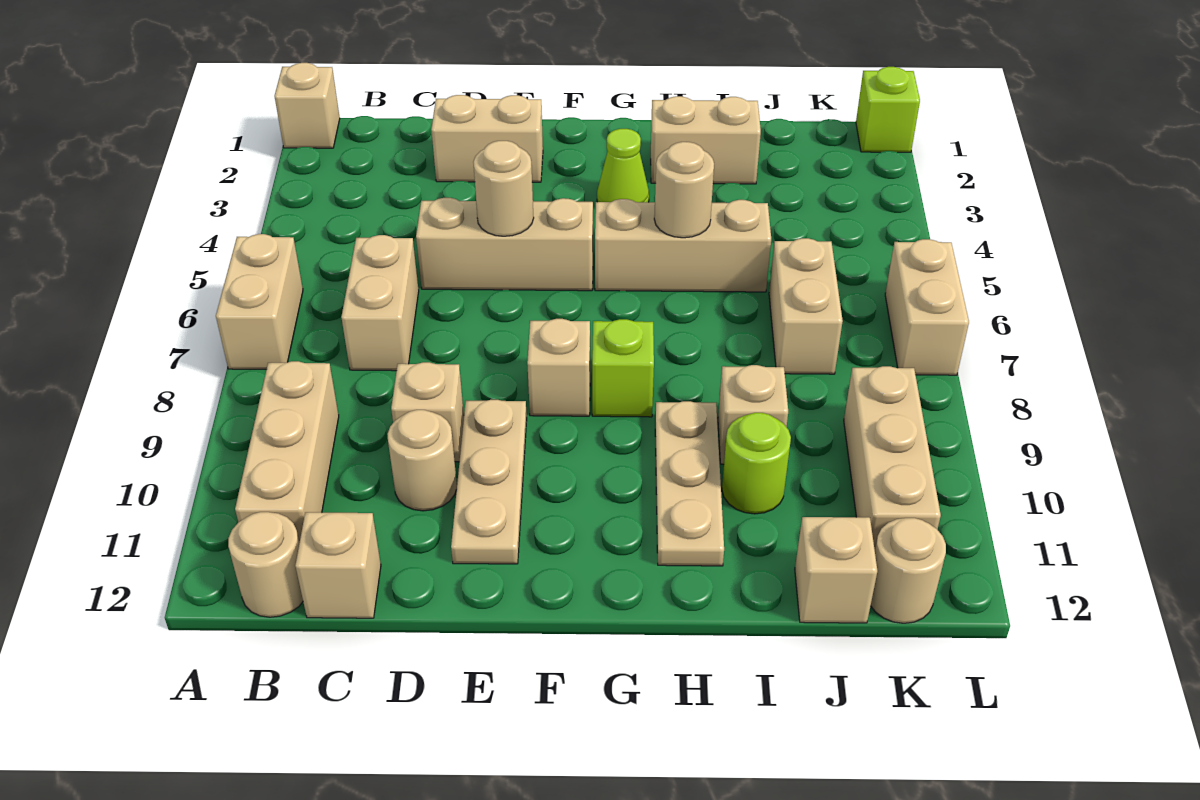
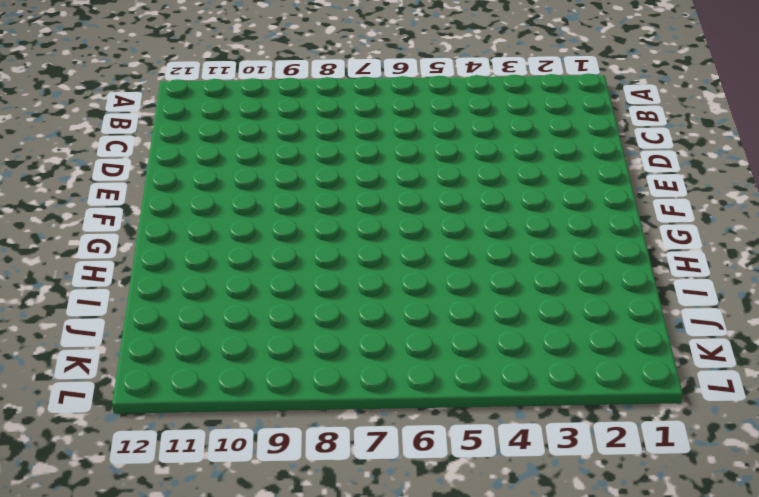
none -> tan brick A1 level 1
none -> tan brick A6:A7 level 1
none -> tan brick B9:B11 level 1

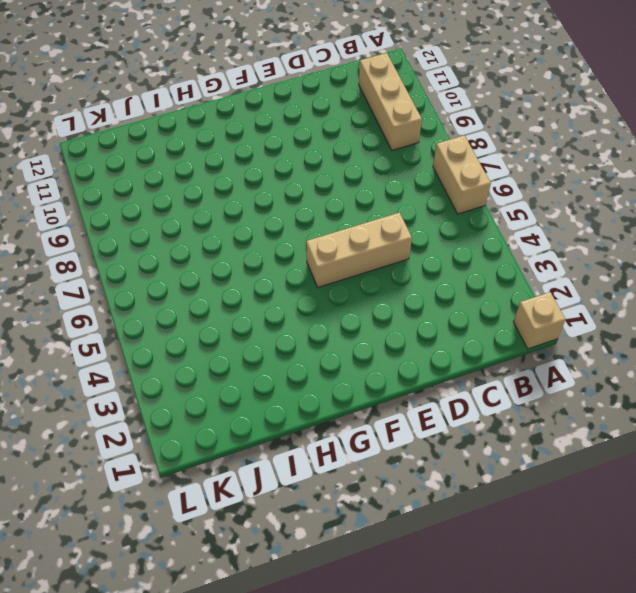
none -> tan round brick B12 level 1
none -> tan brick C6:C7 level 1
none -> tan brick C12 level 1

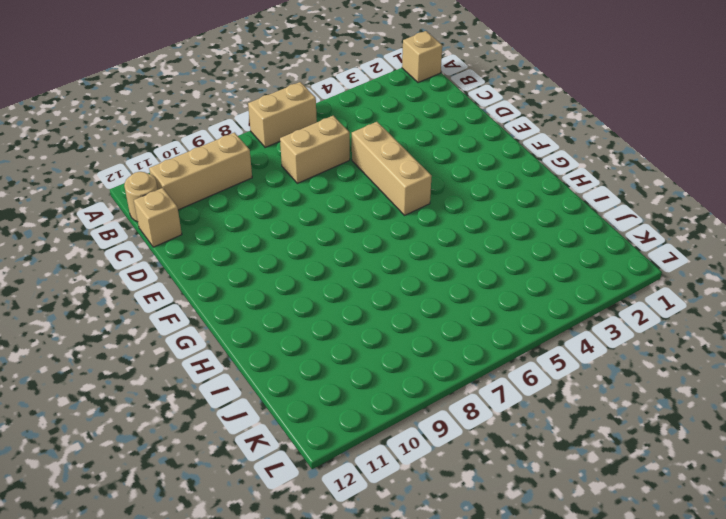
none -> tan brick D2:E2 level 1
none -> tan brick D9 level 1
none -> tan round brick D10 level 1

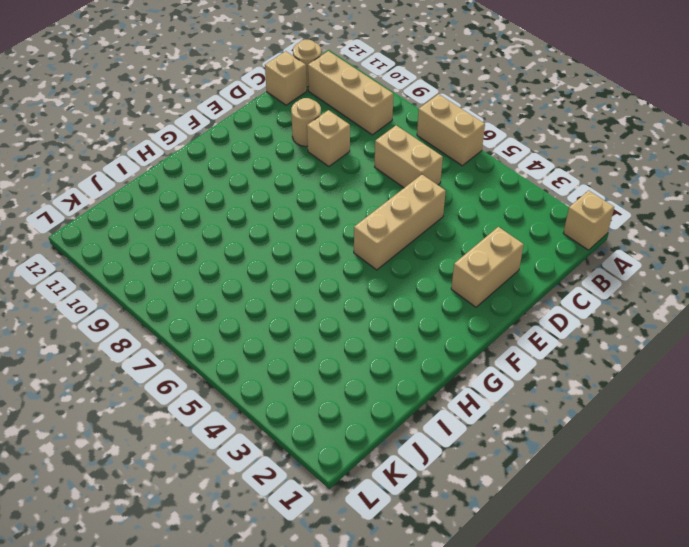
none -> tan plate E9:E11 level 1
none -> tan brick F8 level 1
none -> lime cone G3 level 1

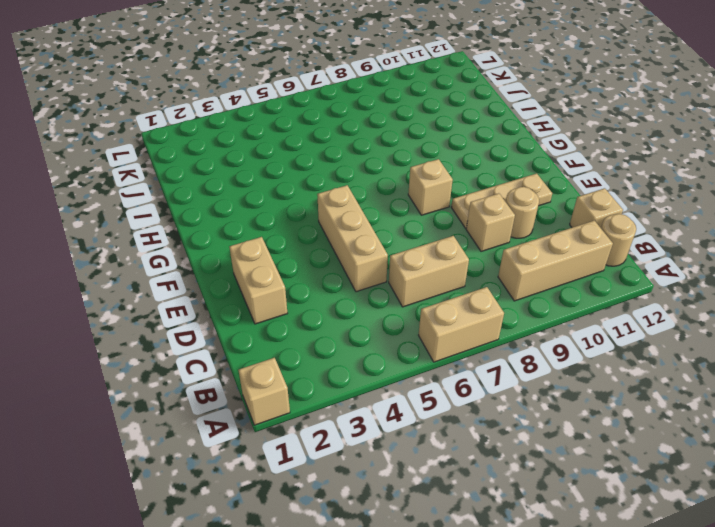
none -> lime cone G3 level 1
none -> tan brick G5:I5 level 1
none -> lime brick G8 level 1

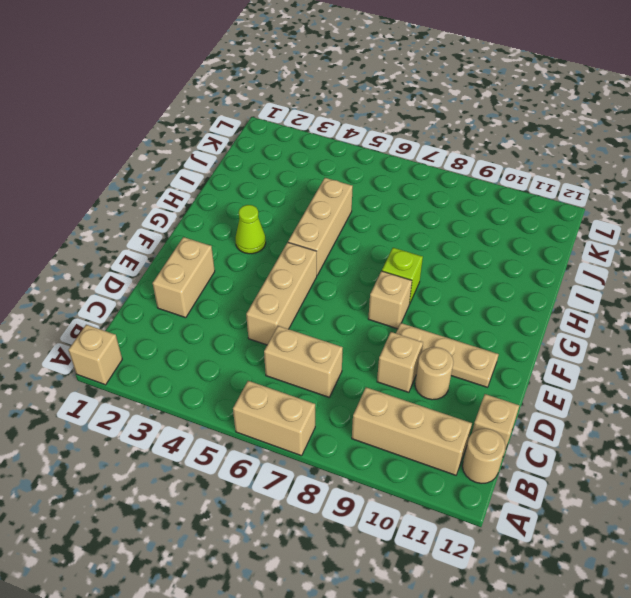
none -> tan brick H2:I2 level 1
none -> tan plate H9:H11 level 1
none -> tan brick I9 level 1

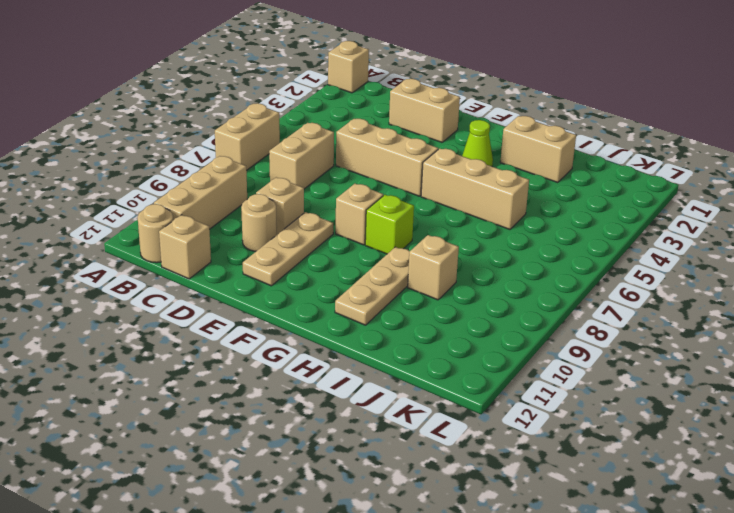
none -> lime round brick I10 level 1
none -> tan brick J6:J7 level 1
none -> tan brick J12 level 1

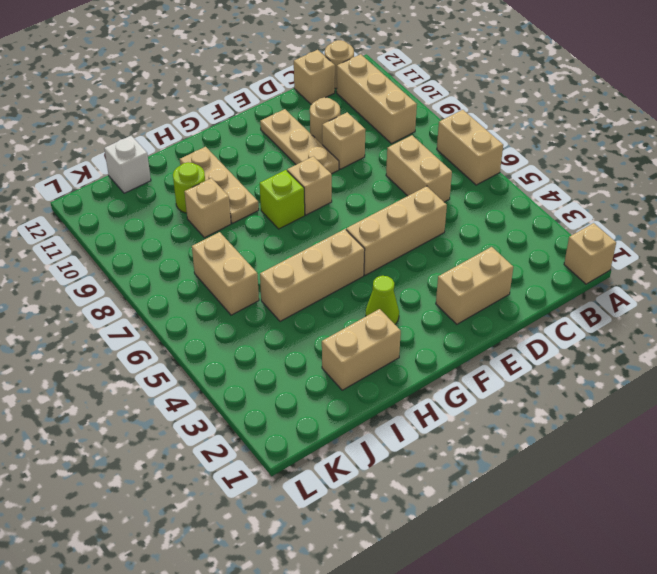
white brick J12 level 1 -> tan brick J12 level 1
none -> tan brick K9:K11 level 1
none -> tan round brick K12 level 1
none -> lime brick L1 level 1

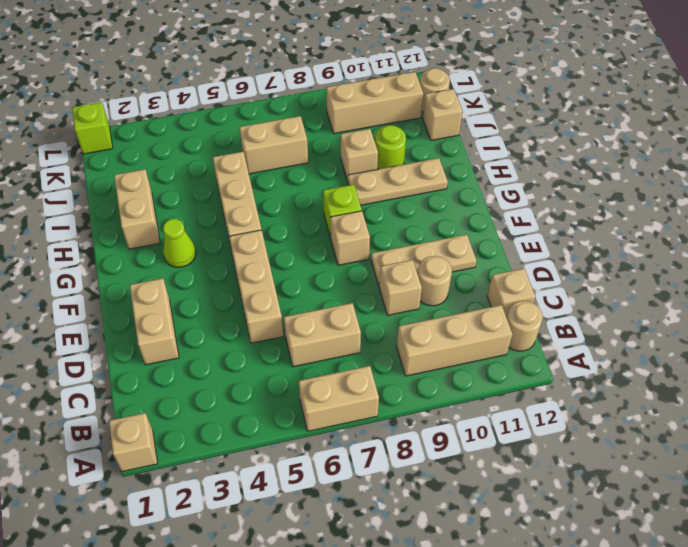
none -> tan brick L6:L7 level 1
none -> tan round brick E5 level 2
none -> tan round brick H5 level 2

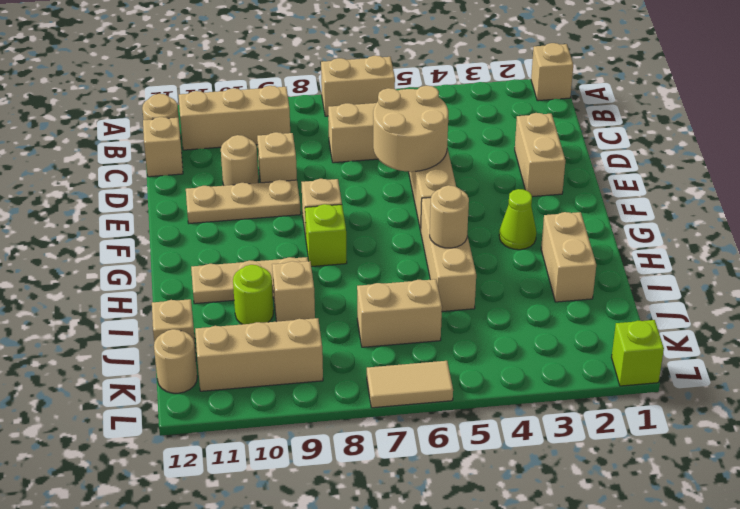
tan round brick D5:E6 level 2 -> tan round brick E5 level 2
tan tile L6:L7 level 1 -> tan brick L6:L7 level 1

